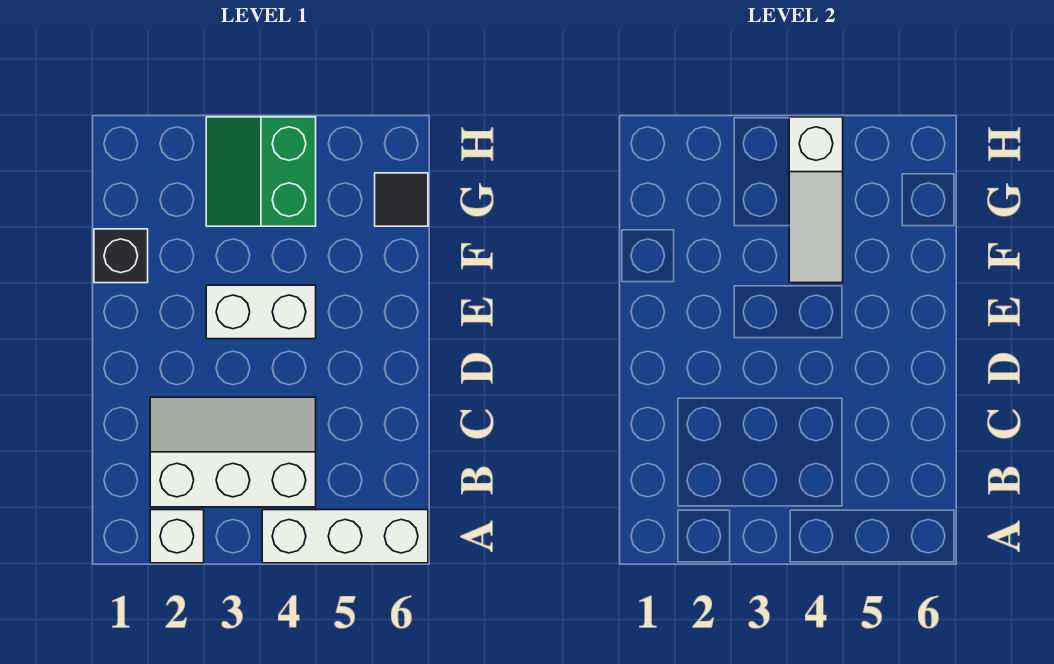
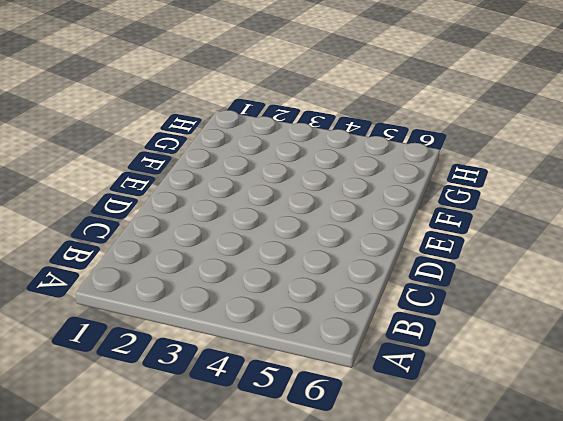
none -> white brick A2 level 1
none -> white brick A4:A6 level 1

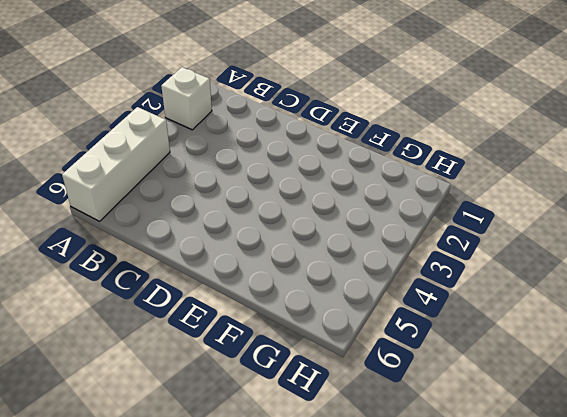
none -> white slope B2:C4 level 1 top B
none -> white brick E3:E4 level 1

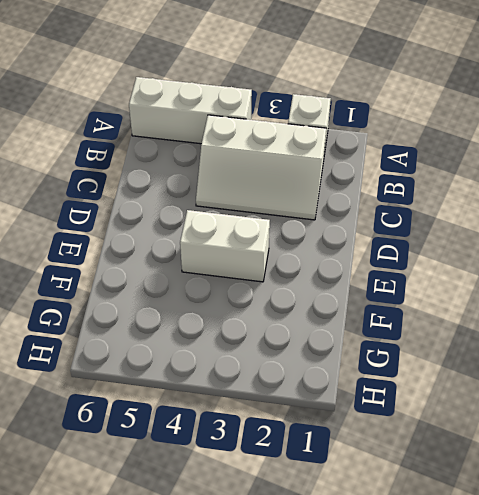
none -> black brick F1 level 1
none -> green slope G3:H4 level 1 top 4

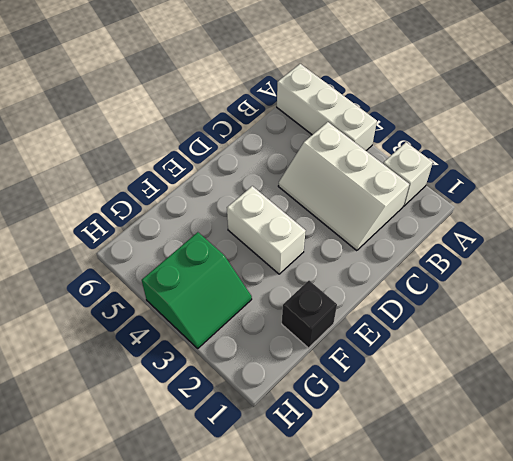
none -> black tile G6 level 1
none -> white slope F4:H4 level 2 top H

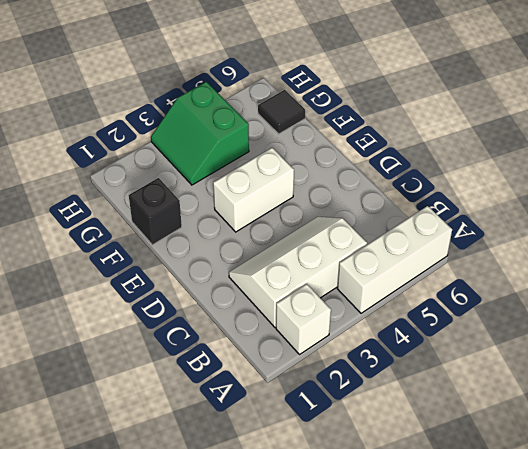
none -> white slope F4:H4 level 2 top H

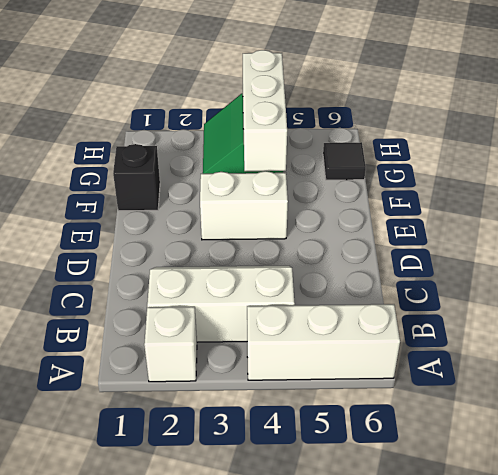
white brick F4:H4 level 2 -> white slope F4:H4 level 2 top H

